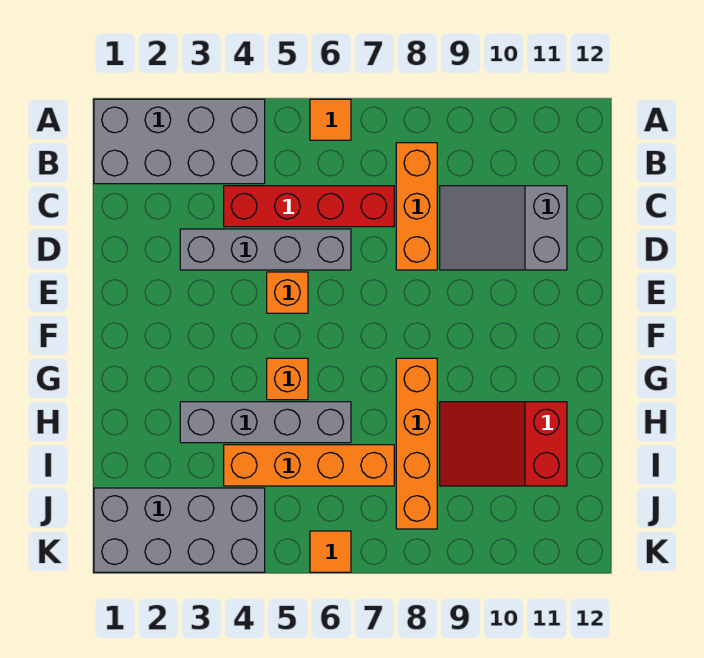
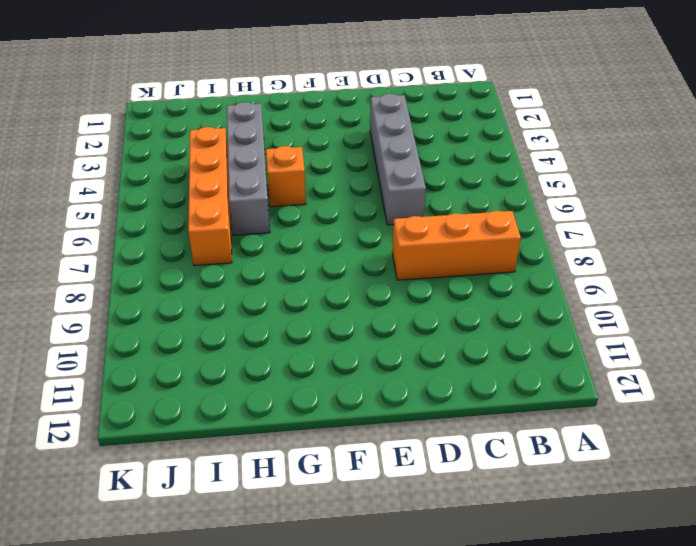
none -> grey brick A1:B4 level 1
none -> orange tile A6 level 1
none -> red brick C4:C7 level 1

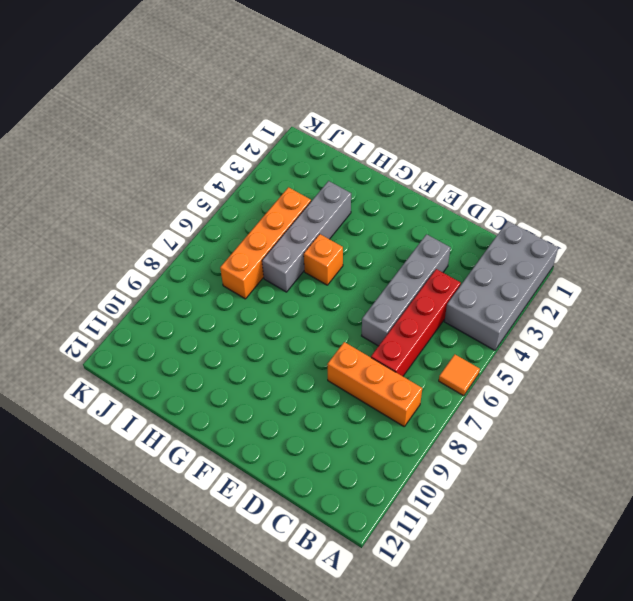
none -> grey slope C9:D11 level 1 top 11
none -> orange brick E5 level 1
none -> orange brick G8:J8 level 1

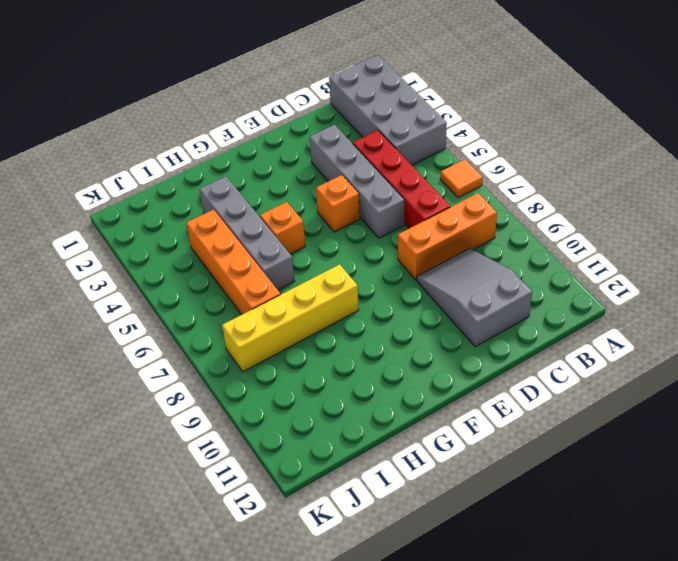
yellow brick G8:J8 level 1 -> orange brick G8:J8 level 1
none -> red slope H9:I11 level 1 top 11
none -> grey brick J1:K4 level 1
none -> orange tile K6 level 1

